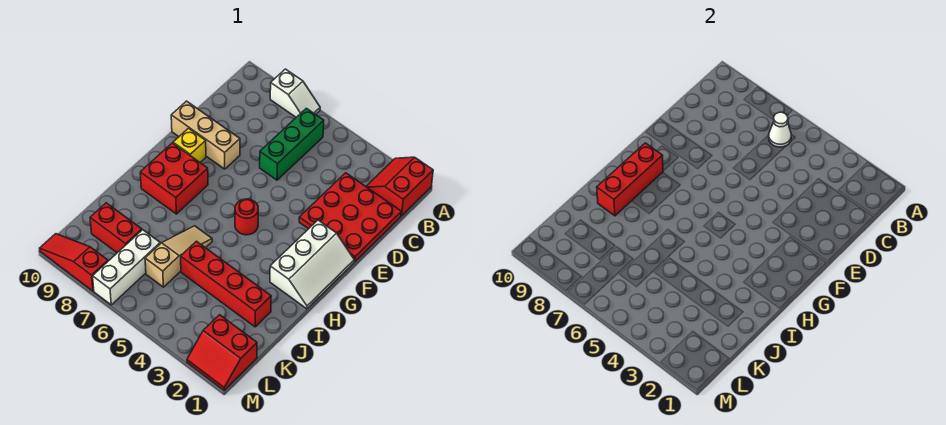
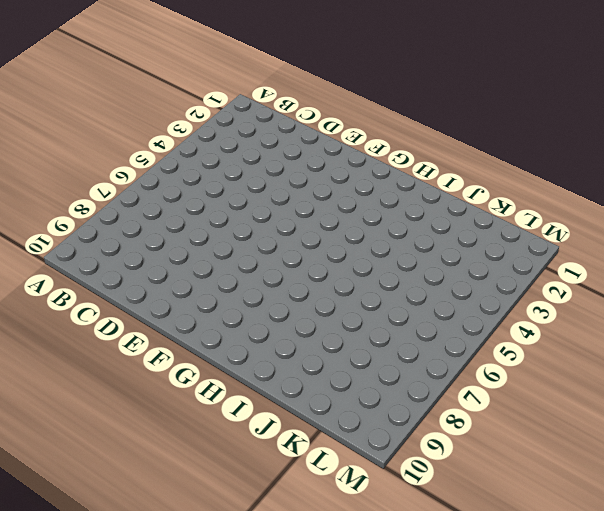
none -> red slope A1:B2 level 1 top 1
none -> white slope A7:A8 level 1 top 8
none -> green brick B6:D6 level 1

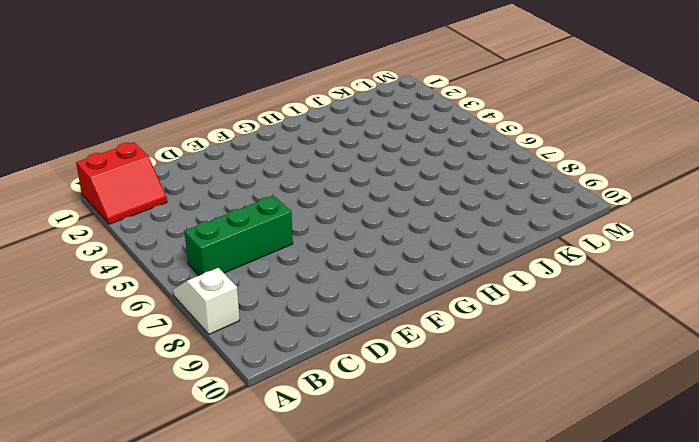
none -> red plate C1:E3 level 1
none -> tan brick E8:E10 level 1
none -> white slope F1:H2 level 1 top 2

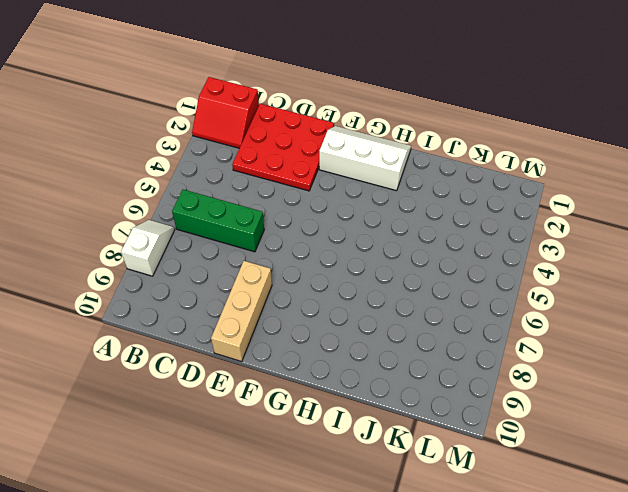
none -> yellow brick F9 level 1
none -> red round brick G5 level 1
none -> red brick G8:H9 level 1

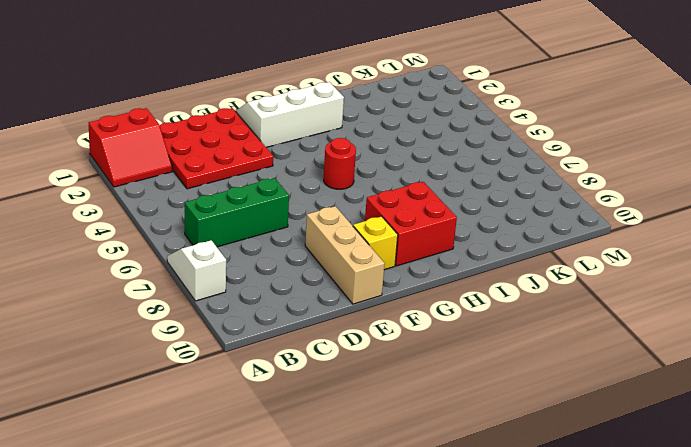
none -> tan slope I6:K6 level 1 top K
none -> red brick J2:J5 level 1
none -> white brick K7:M7 level 1

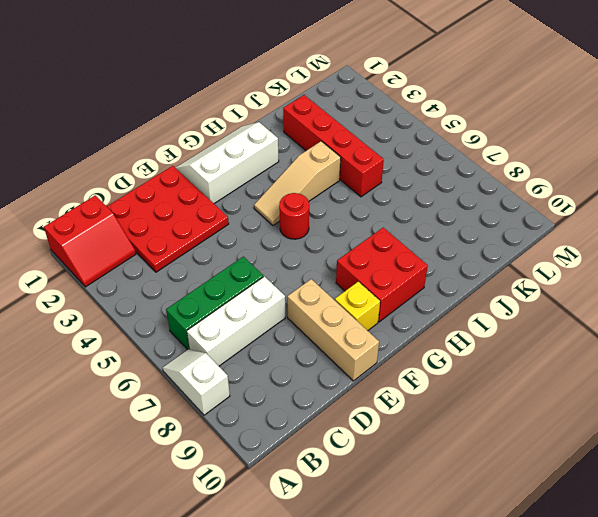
white brick B7:D7 level 1 -> white brick K7:M7 level 1
tan slope G4:I4 level 1 top I -> tan slope I6:K6 level 1 top K
none -> red brick K8:K9 level 1
none -> red slope L1:M2 level 1 top L
none -> red slope M8:M10 level 1 top 8

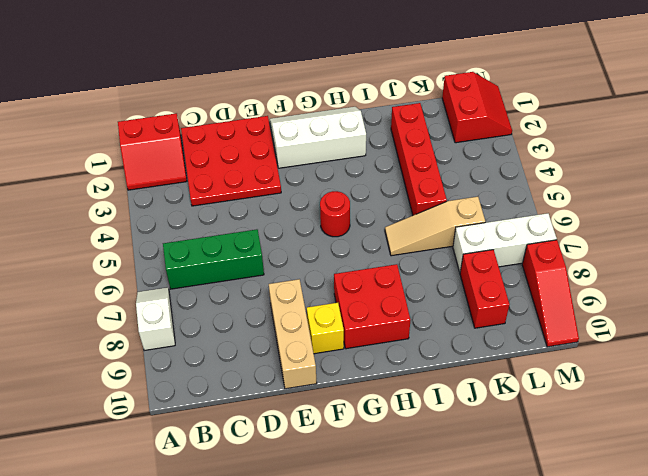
none -> white cone B6 level 2
none -> red brick G9:I9 level 2

